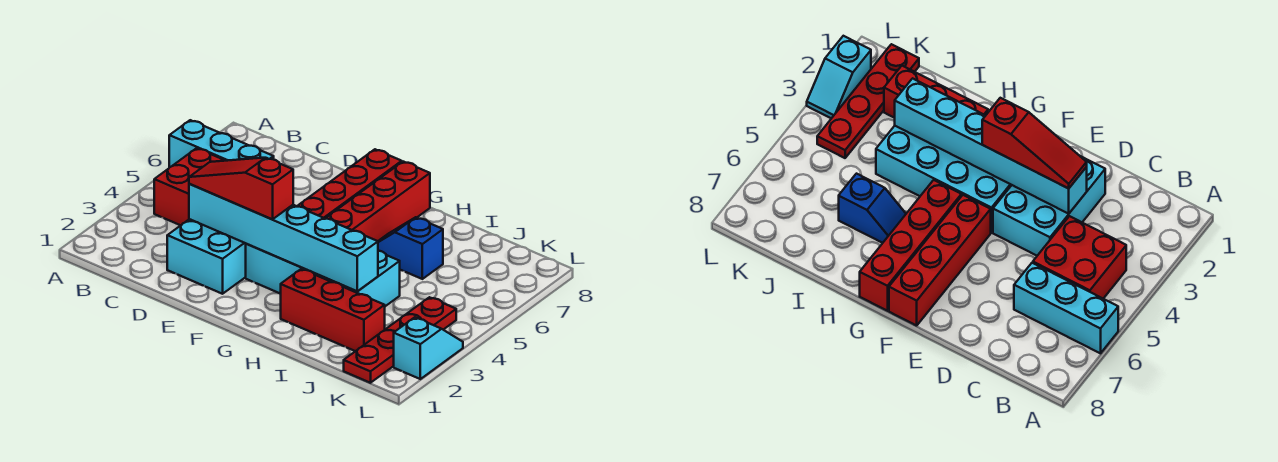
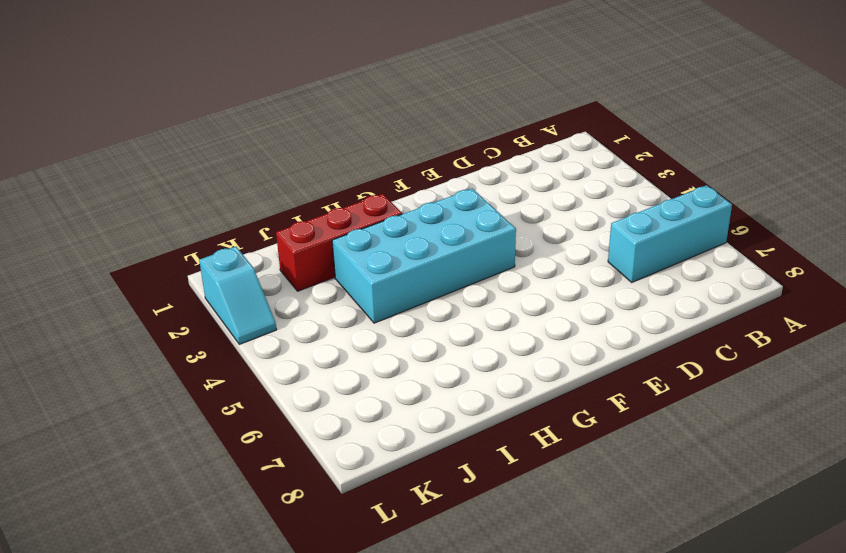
none -> red brick B4:C5 level 1
none -> cyan brick D2:E4 level 1
none -> red brick F5:F8 level 1

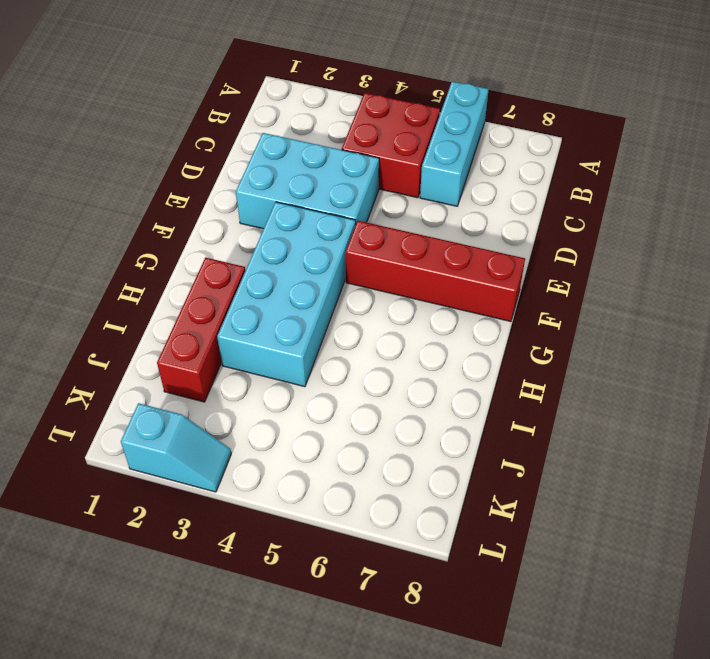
none -> red brick G5:G8 level 1
none -> blue slope H6:I6 level 1 top I
none -> red plate K1:K4 level 1

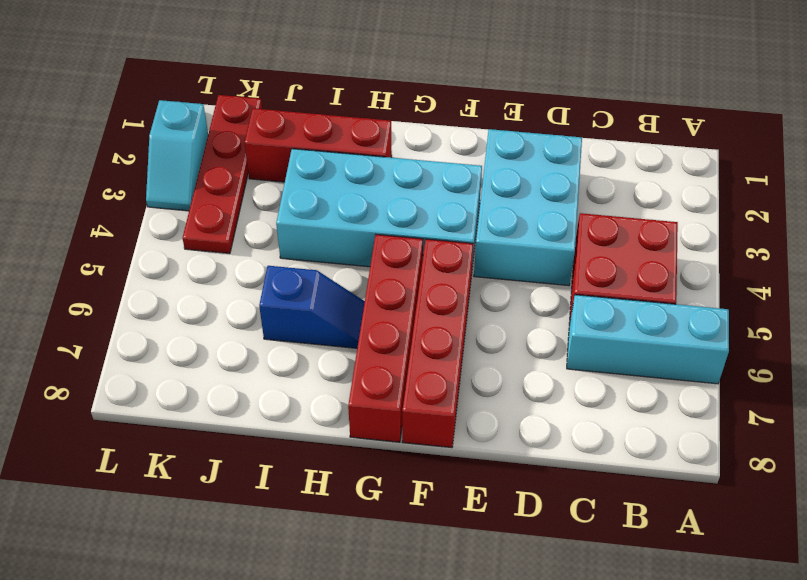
none -> cyan brick D3:I3 level 2
none -> red slope D3:F3 level 3 top F

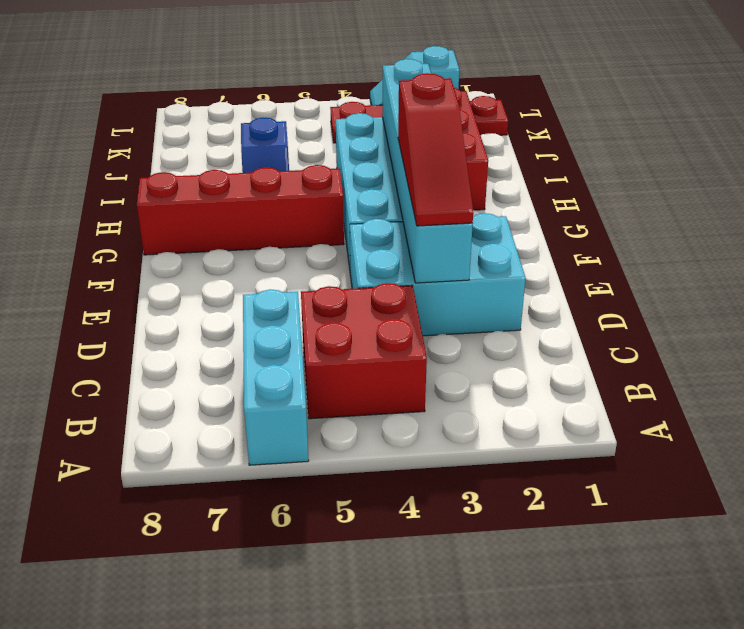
none -> red brick F5:F8 level 1

